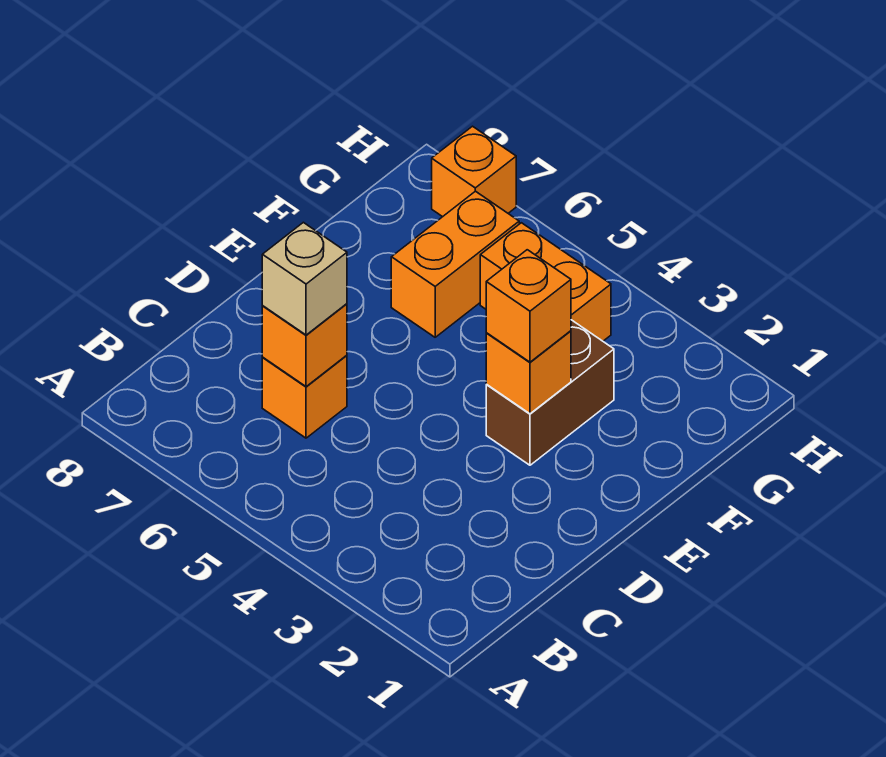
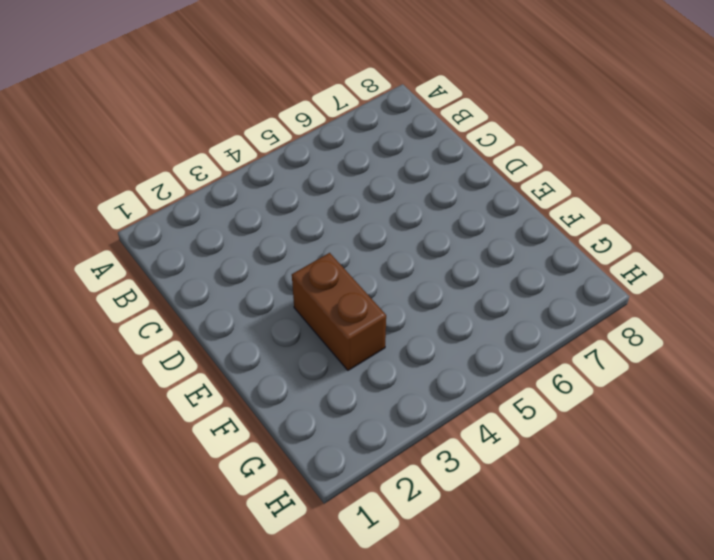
none -> orange brick C6 level 1
none -> orange brick F6:G6 level 1

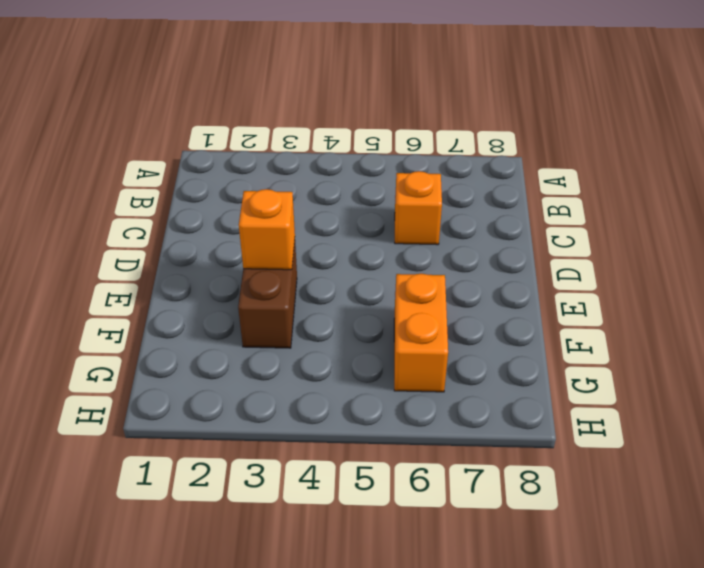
none -> orange brick G4:G5 level 1
none -> orange brick H7 level 1

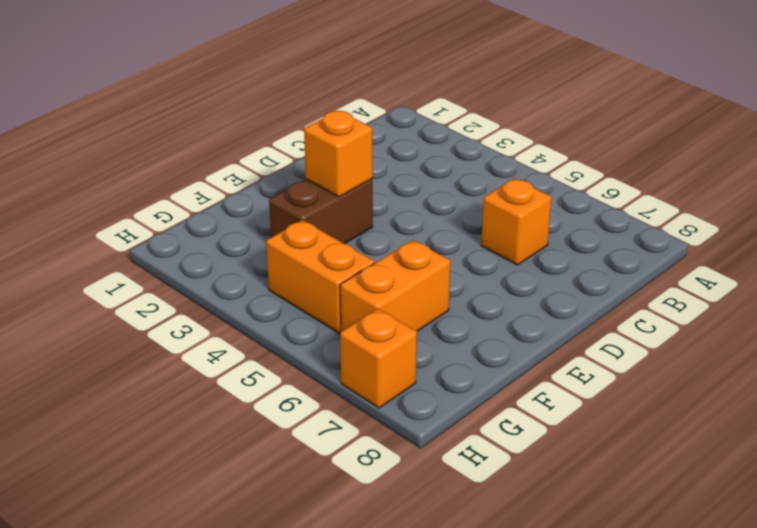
none -> orange brick C6 level 2
none -> tan brick C6 level 3

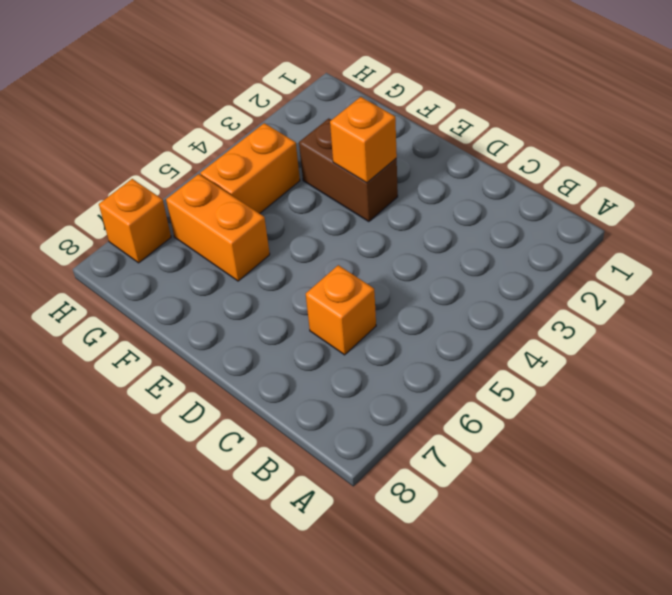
none -> orange brick C6 level 2
none -> tan brick C6 level 3

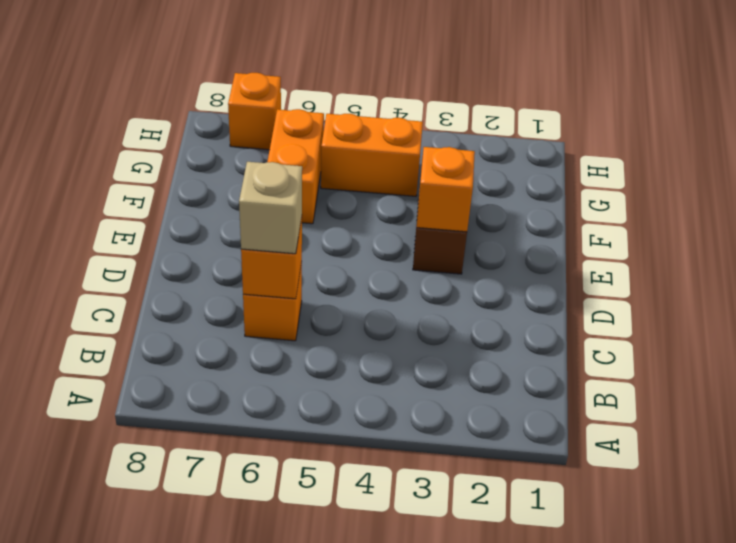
none -> orange brick E3 level 3

